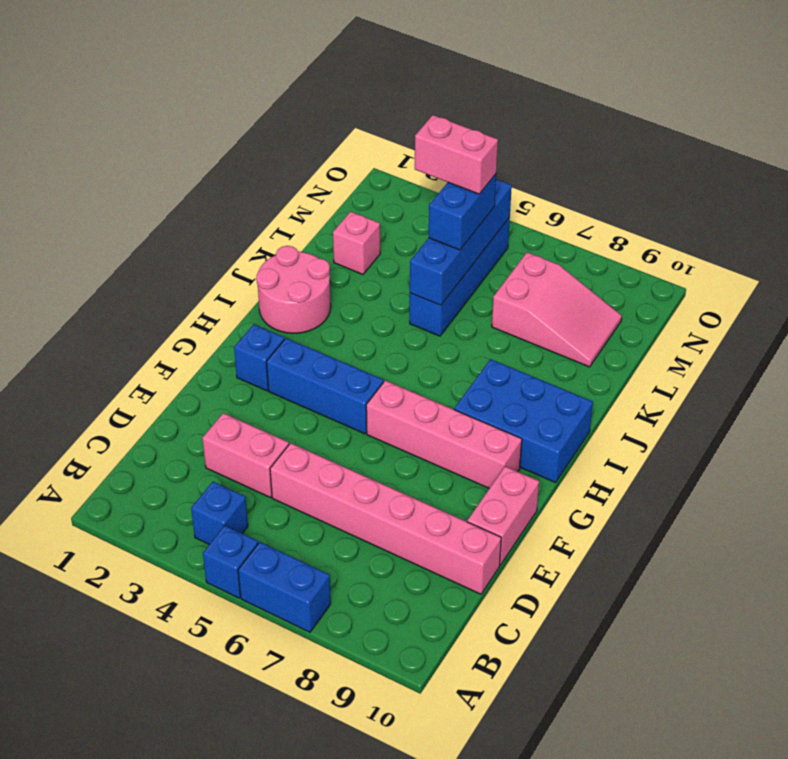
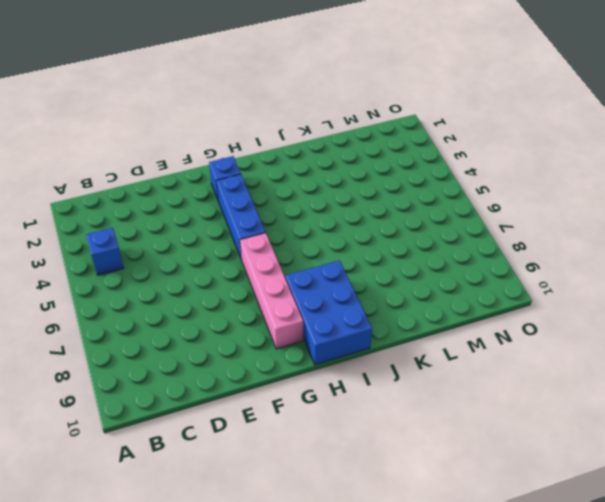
none -> blue brick A5 level 1
none -> blue brick A6:A7 level 1
none -> pink brick D3:D4 level 1

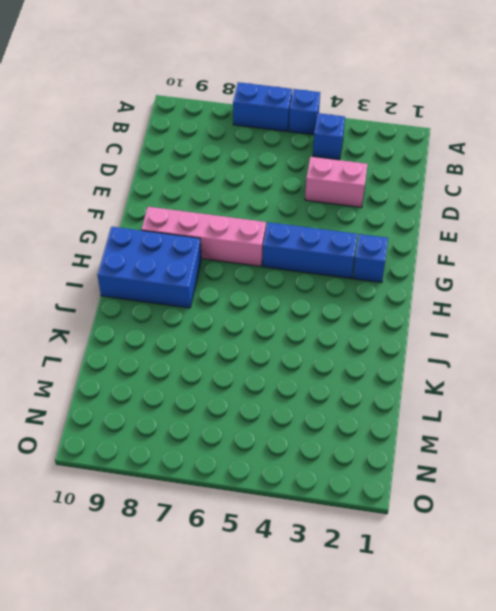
none -> pink brick D5:D10 level 1
none -> pink brick E10:F10 level 1
none -> pink round brick I1:J2 level 1

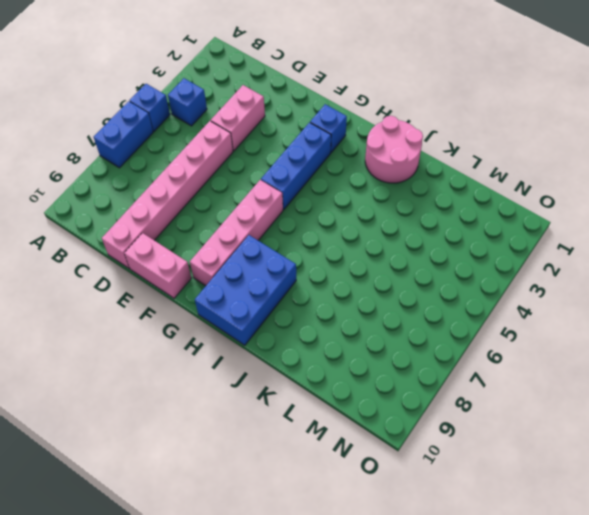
none -> blue brick K5:N5 level 1
none -> pink brick L2 level 1
none -> pink slope L7:M9 level 1 top 7

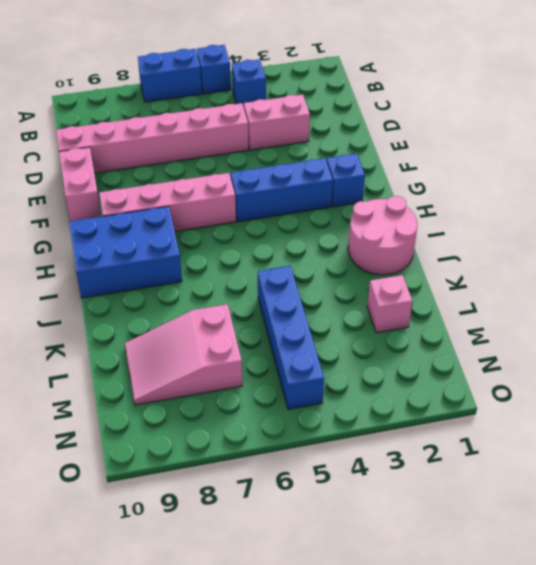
none -> blue brick K5:N5 level 2
none -> blue brick L5:M5 level 3
none -> pink brick M4:M5 level 4

